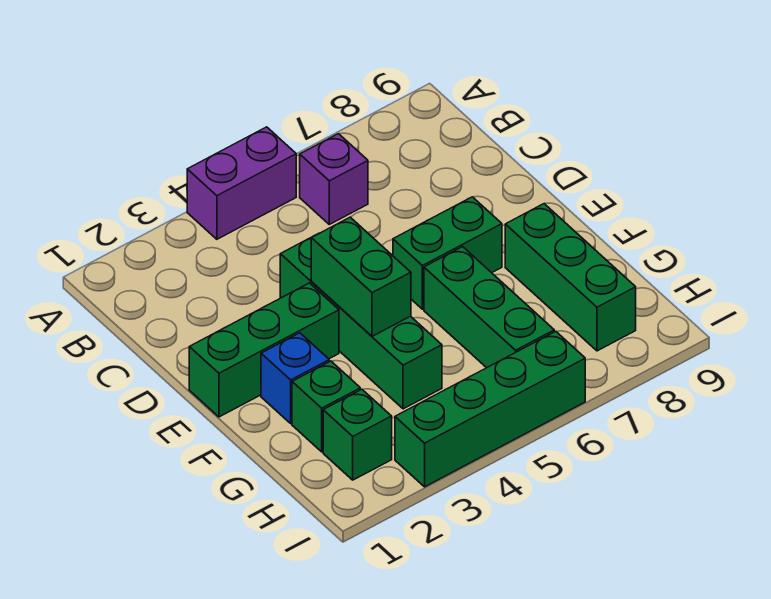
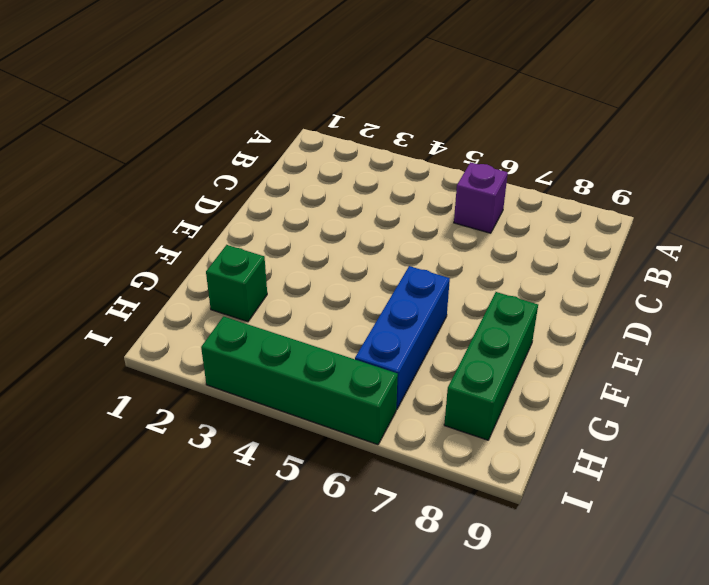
blue brick F6:H6 level 1 -> green brick F6:H6 level 1
none -> purple brick A4:A5 level 1
none -> green brick D4:G4 level 1
none -> green brick E1:E3 level 1

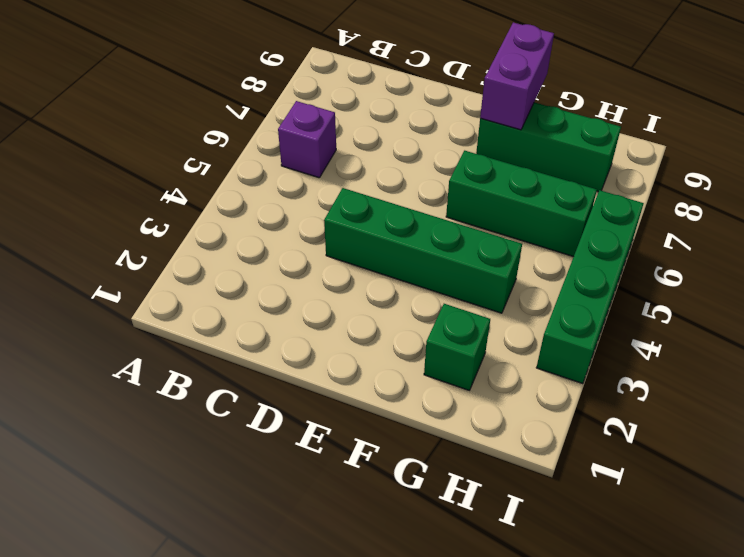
purple brick F8:F9 level 2 -> purple brick A4:A5 level 1
none -> green brick E1:E3 level 1
none -> green brick E6:E7 level 1
none -> blue brick F2 level 1

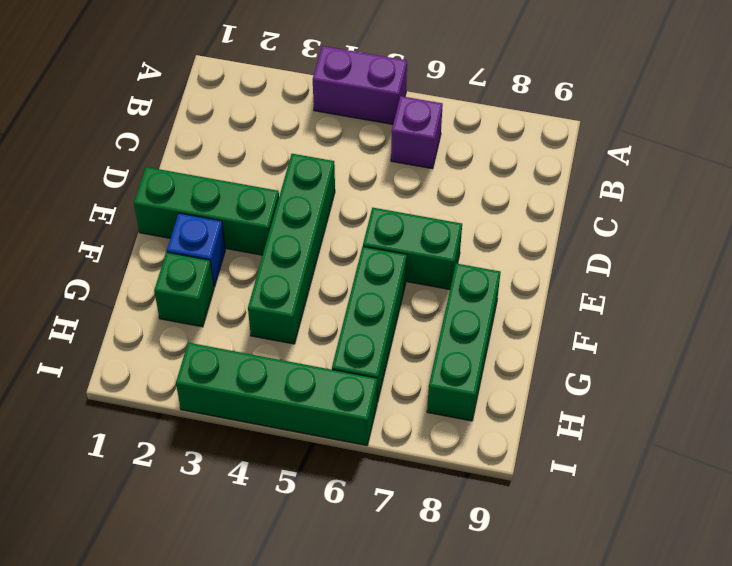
none -> green brick H2 level 1
none -> green brick E4:F4 level 2

